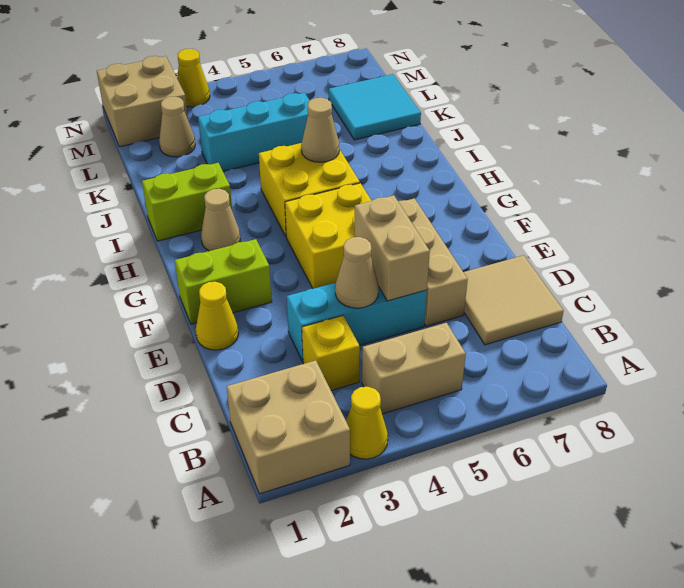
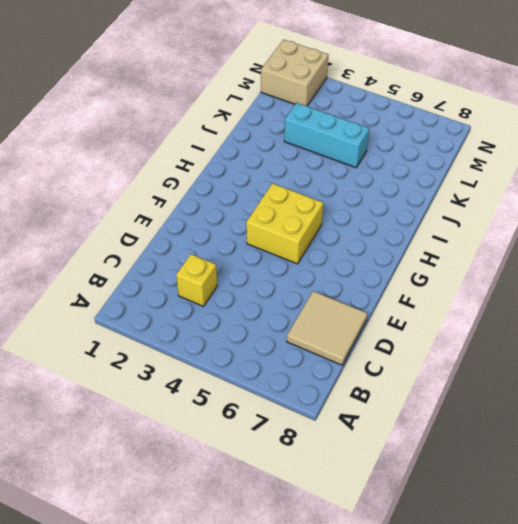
none -> tan brick A1:B2 level 1
none -> yellow cone A3 level 1
none -> tan brick B4:B5 level 1

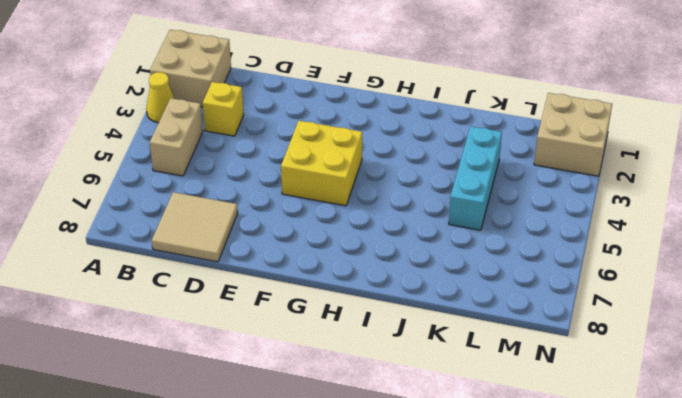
none -> cyan brick D3:D5 level 1
none -> tan brick D6:F6 level 1
none -> yellow cone E1 level 1

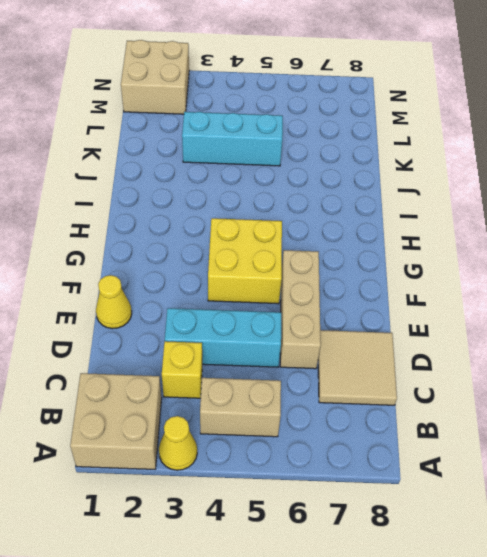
none -> lime brick F1:F2 level 1
none -> tan cone H2 level 1
none -> yellow brick H4:I5 level 1

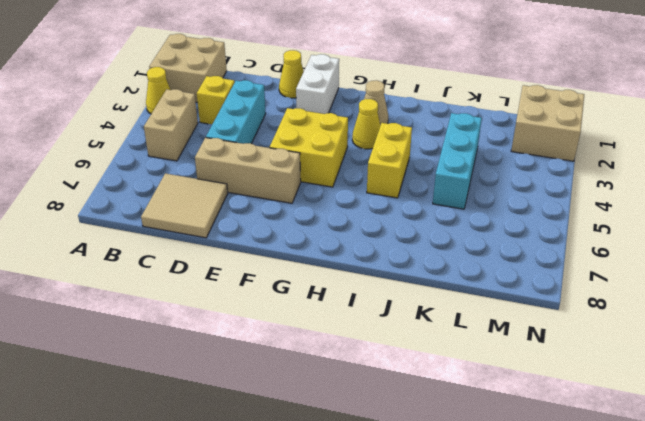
white brick F1:F2 level 1 -> lime brick F1:F2 level 1
yellow cone H3 level 1 -> yellow cone N3 level 1
yellow brick I4:I5 level 1 -> yellow brick H4:I5 level 1
none -> lime brick I1:I2 level 1
none -> cyan tile K7:L8 level 1
none -> tan cone L2 level 1

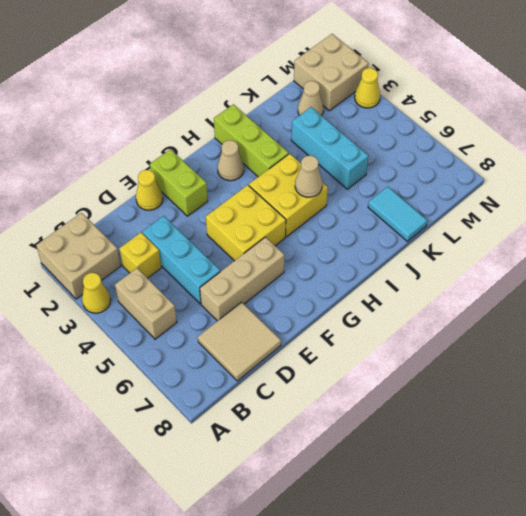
lime brick I1:I3 level 1 -> lime brick I1:I2 level 1
cyan tile K7:K8 level 1 -> cyan tile K7:L8 level 1
none -> tan cone D4 level 2
none -> tan brick D5:E5 level 2

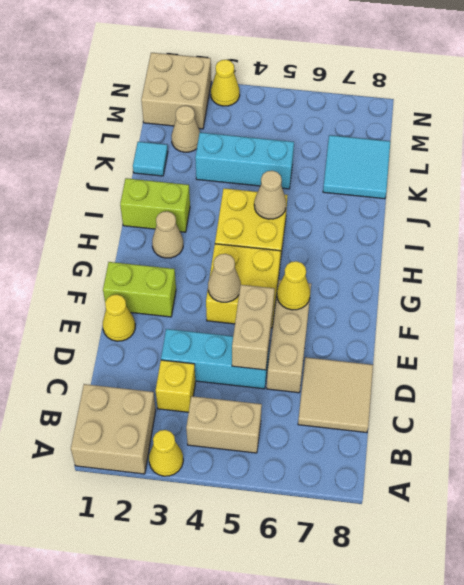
tan cone F4 level 2 -> tan cone D4 level 2
yellow cone F6 level 2 -> none
cyan tile K1 level 1 -> none

